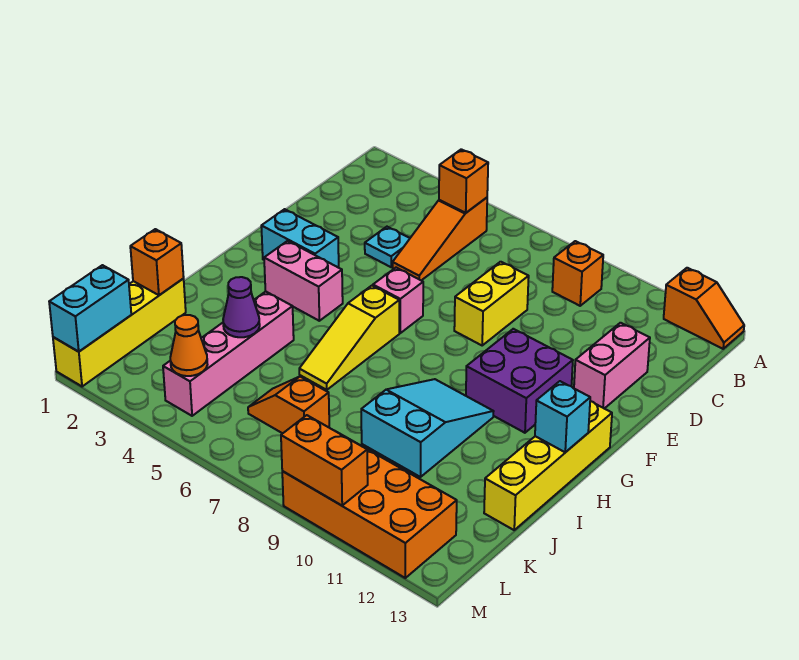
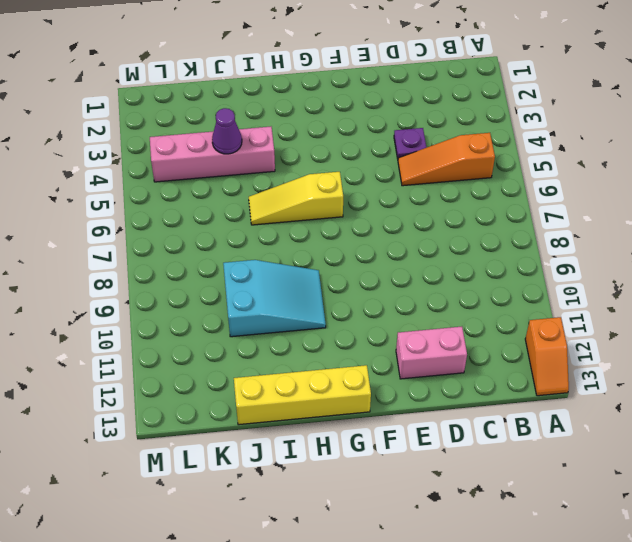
purple plate D4 level 1 -> cyan plate D4 level 1
none -> orange brick B9 level 1
none -> yellow brick D8:E8 level 1
none -> cyan brick F2:F3 level 1

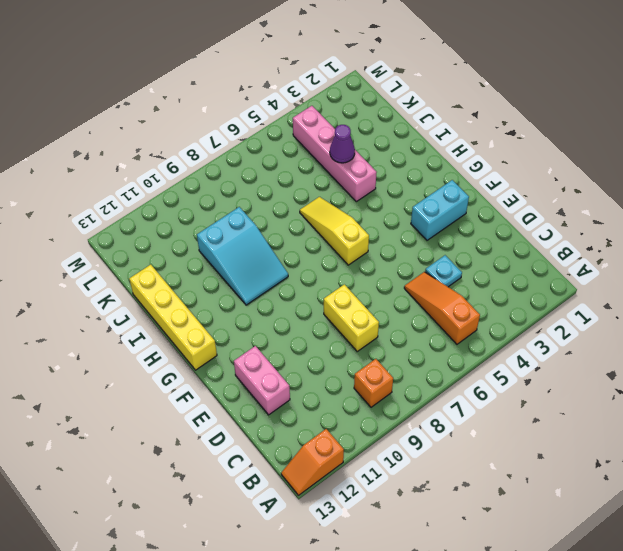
none -> pink brick F6 level 1
none -> purple brick F10:G11 level 1
none -> pink brick G3:G4 level 1

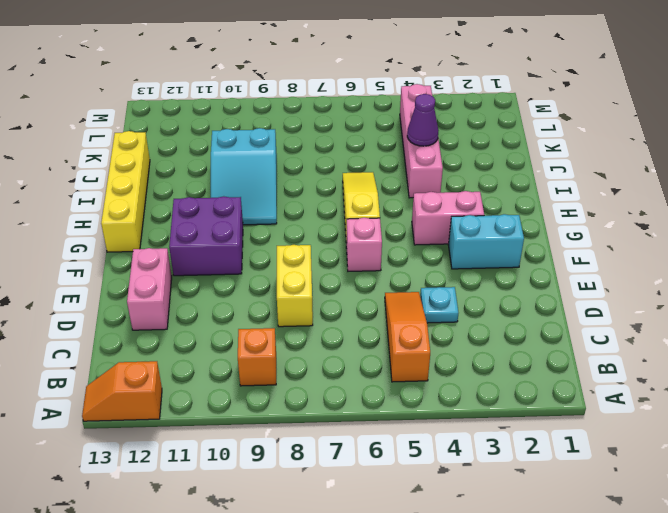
none -> yellow brick J1:M1 level 1
none -> orange slope K6:K7 level 1 top 7
none -> orange brick L9:M12 level 1

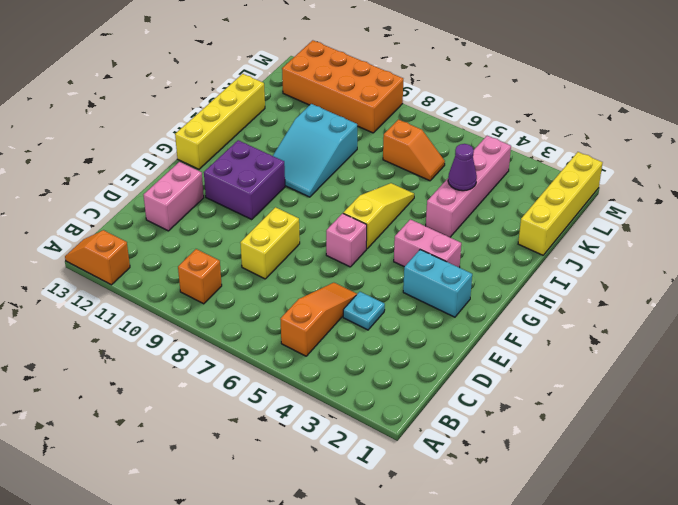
none -> orange brick B5 level 2
none -> cyan brick H13 level 2
none -> orange brick J1 level 2

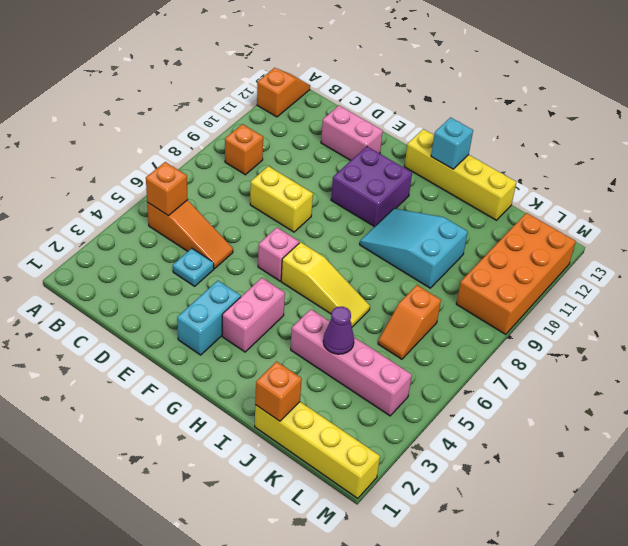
none -> cyan brick L1:M1 level 2
none -> orange cone L4 level 2
none -> orange brick M9:M10 level 2

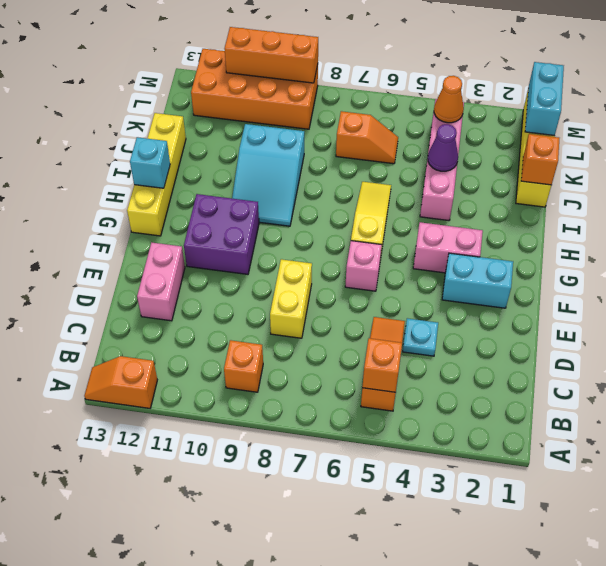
orange brick M9:M11 level 2 -> orange brick M9:M10 level 2

